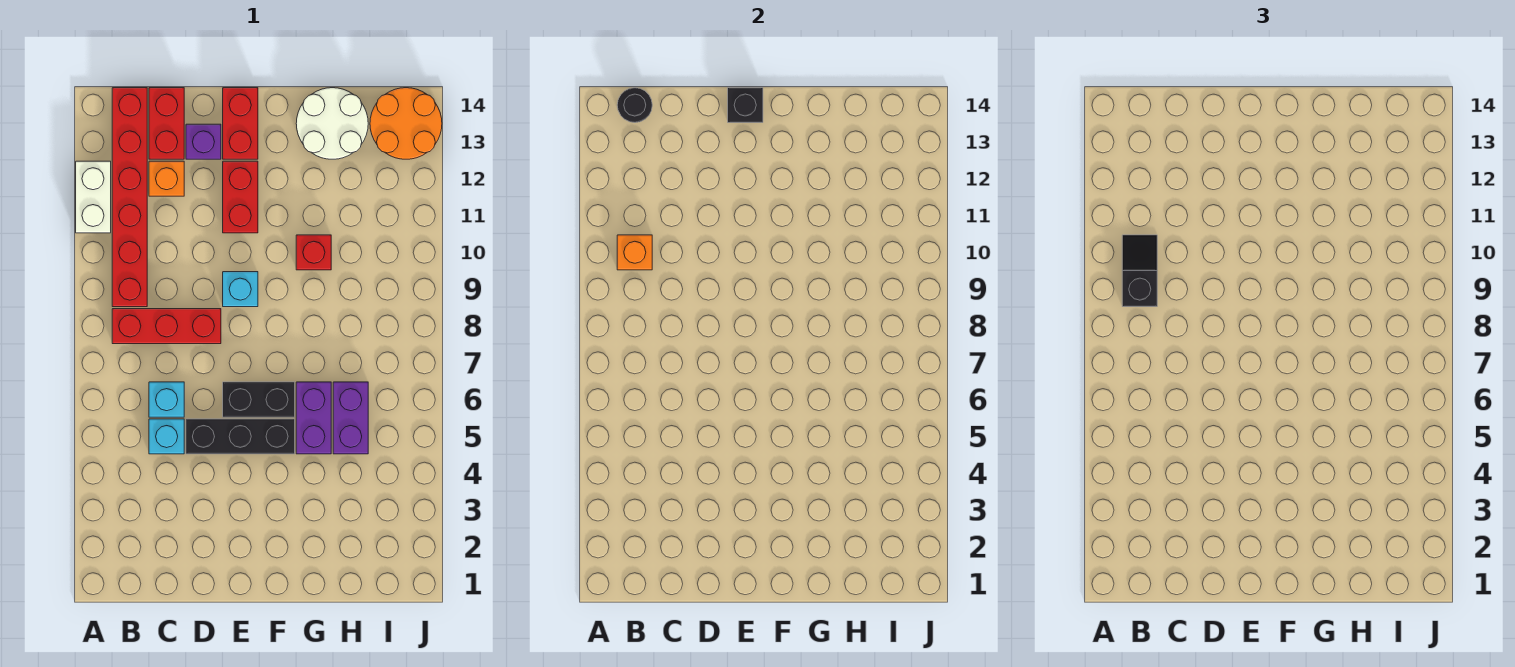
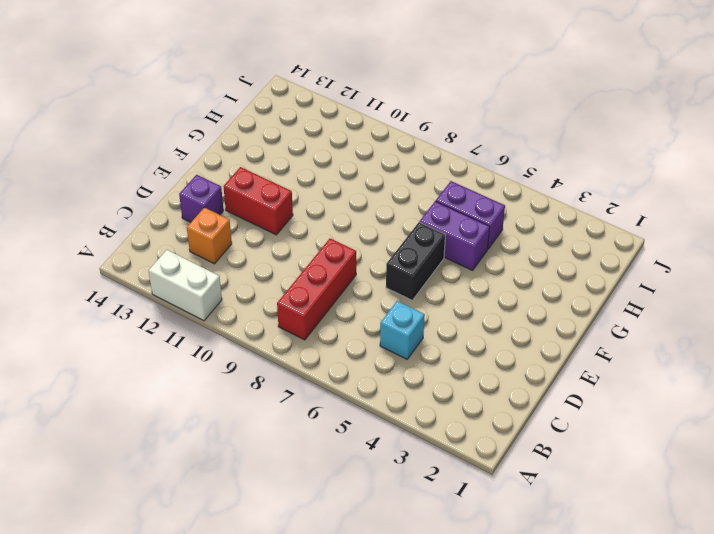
none -> red brick B9:B14 level 1
none -> cyan brick C6 level 1
none -> red brick C13:C14 level 1

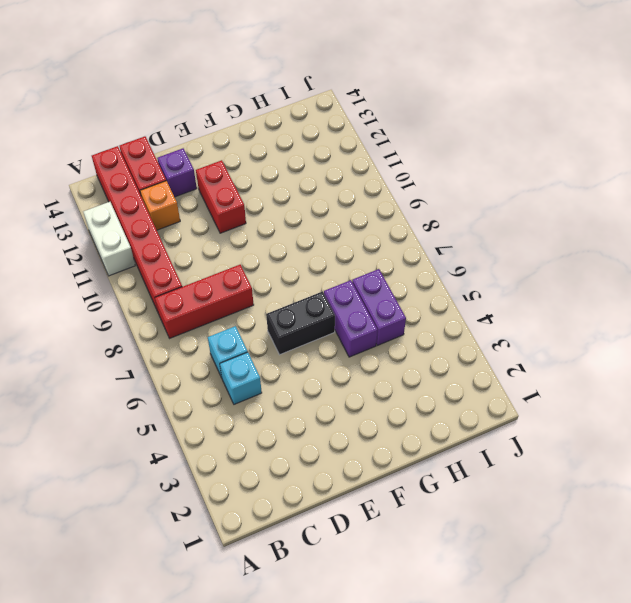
none -> black brick D5:F5 level 1
none -> cyan brick E9 level 1
none -> red brick E13:E14 level 1

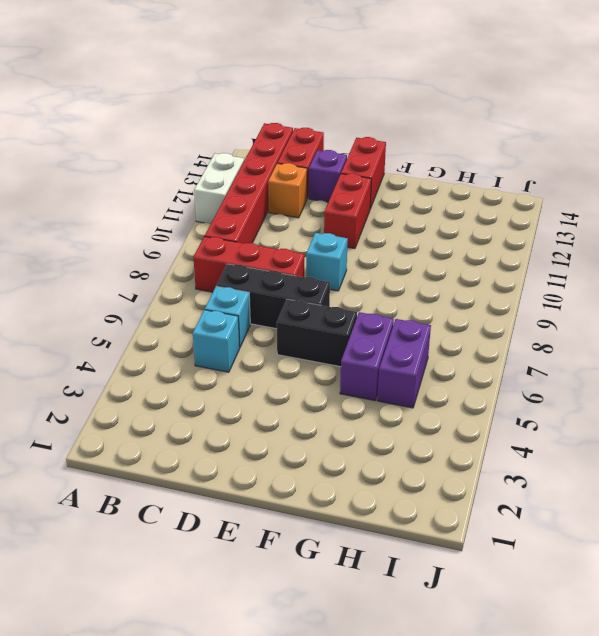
black brick C7:E7 level 1 -> black brick D5:F5 level 1
none -> red brick G10 level 1
none -> white round brick G13:H14 level 1
none -> orange round brick I13:J14 level 1

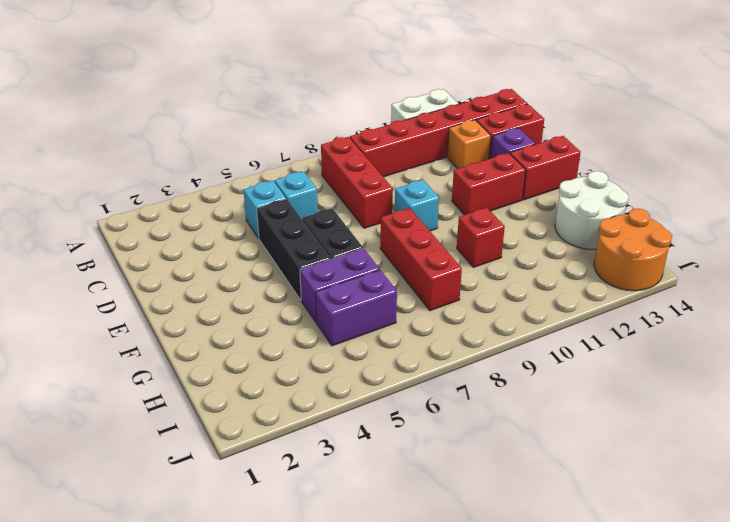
red brick F8:H8 level 1 -> none
none -> orange brick B10 level 2
none -> black round brick B14 level 2
none -> black brick E14 level 2

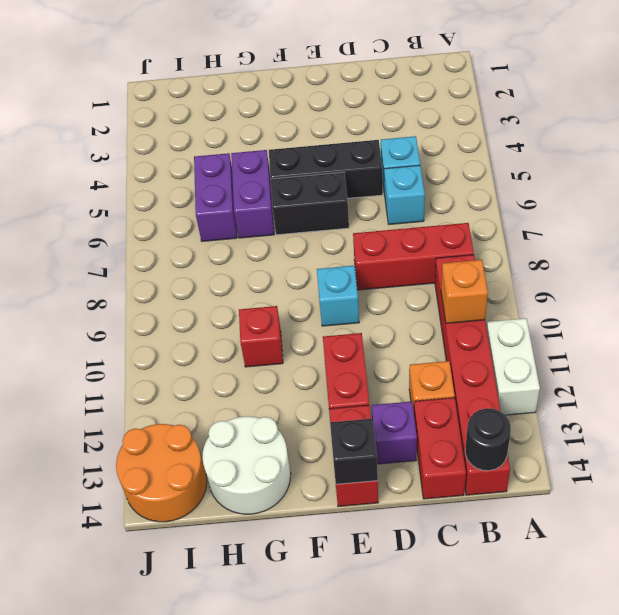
none -> black slope B9:B10 level 3 top 9

